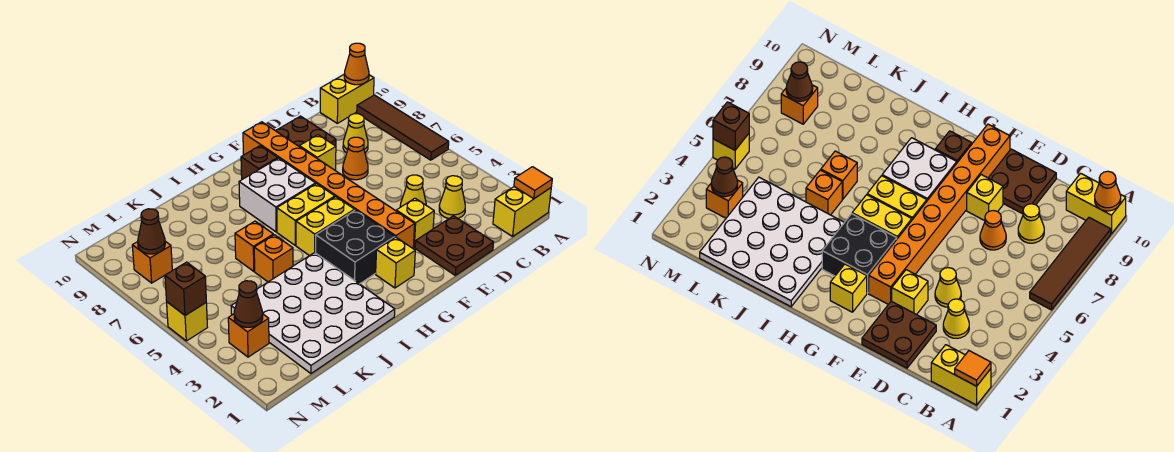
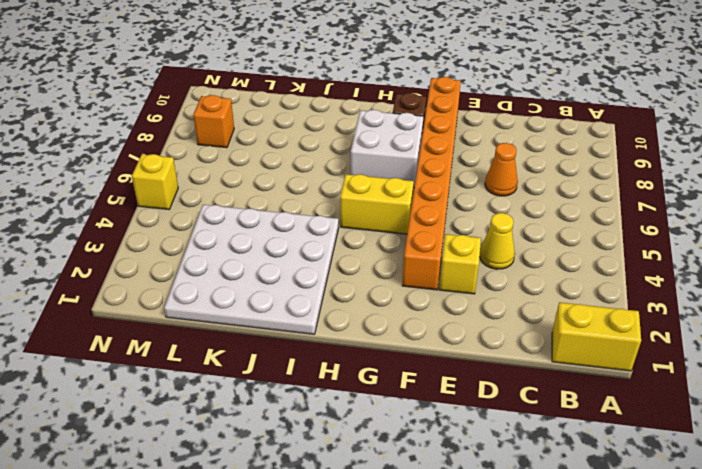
none -> brown tile A6:A9 level 1
none -> yellow brick A10:B10 level 1
none -> yellow cone C3 level 1

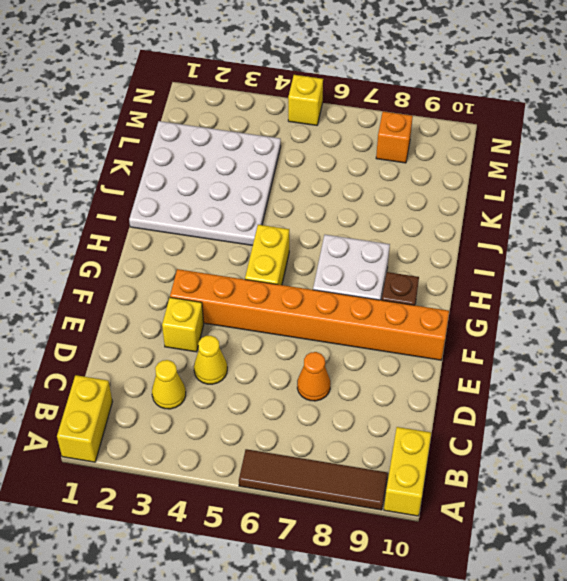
none -> yellow cone C8 level 1
none -> brown plate D1:E2 level 1
none -> brown plate D9:E10 level 1

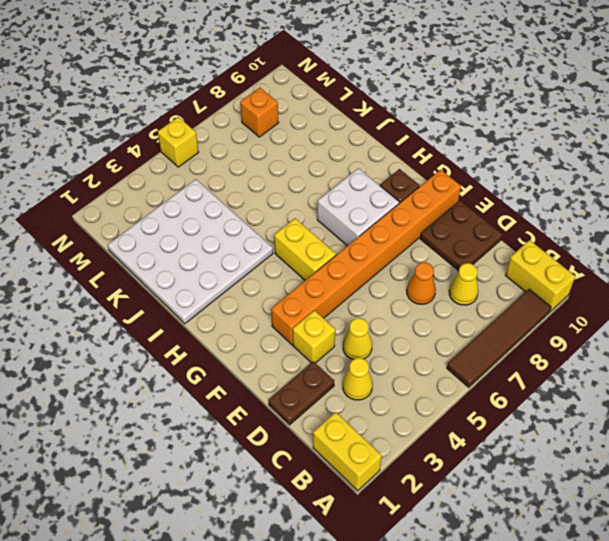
brown plate D1:D2 level 1 -> brown plate D1:E2 level 1
none -> yellow brick E8 level 1
none -> yellow brick G2 level 1
none -> black brick G3:H4 level 1

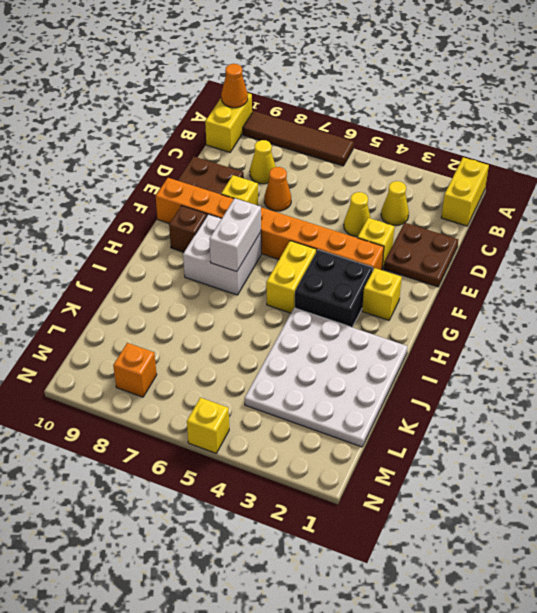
white brick G7:H7 level 2 -> none
none -> yellow brick G6:H6 level 1
none -> orange brick J5 level 1
none -> orange brick J6 level 1

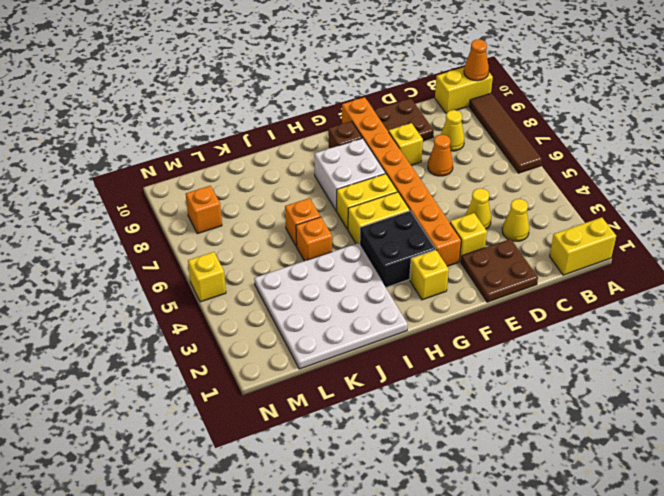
none -> orange brick M3 level 1
none -> orange tile A1 level 2
none -> brown cone M3 level 2

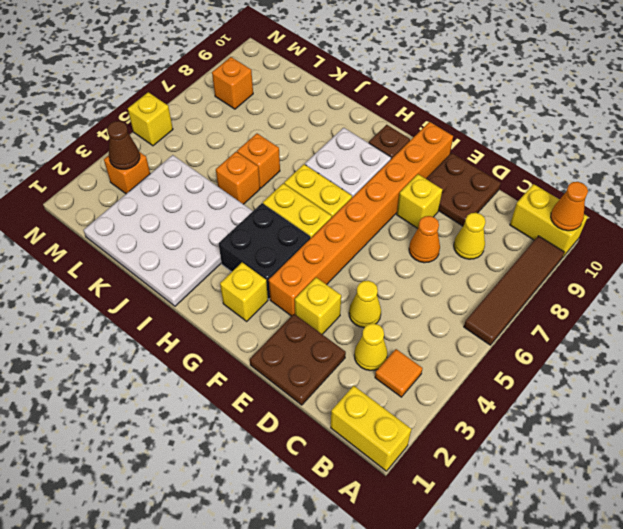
orange tile B3 level 1 -> orange tile A1 level 2
none -> brown cone M8 level 2
none -> brown brick N5 level 2

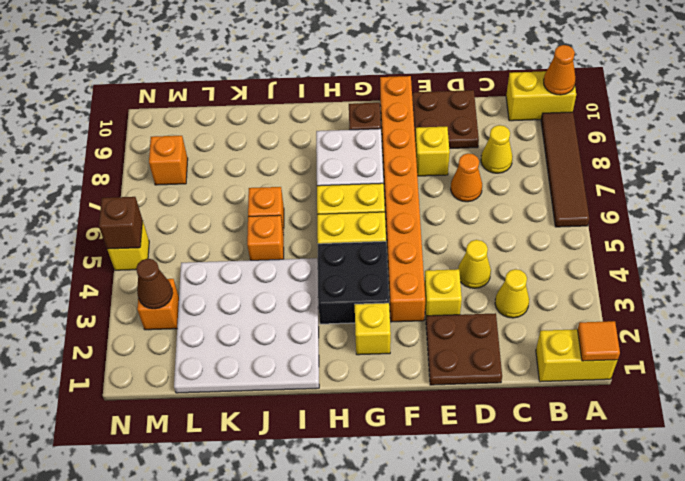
none -> brown cone M8 level 2

